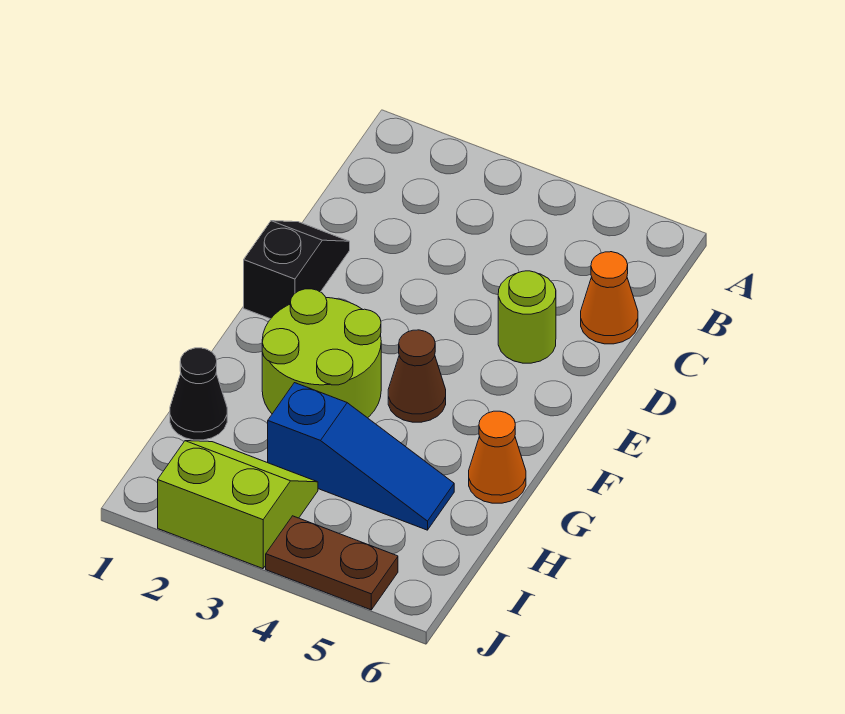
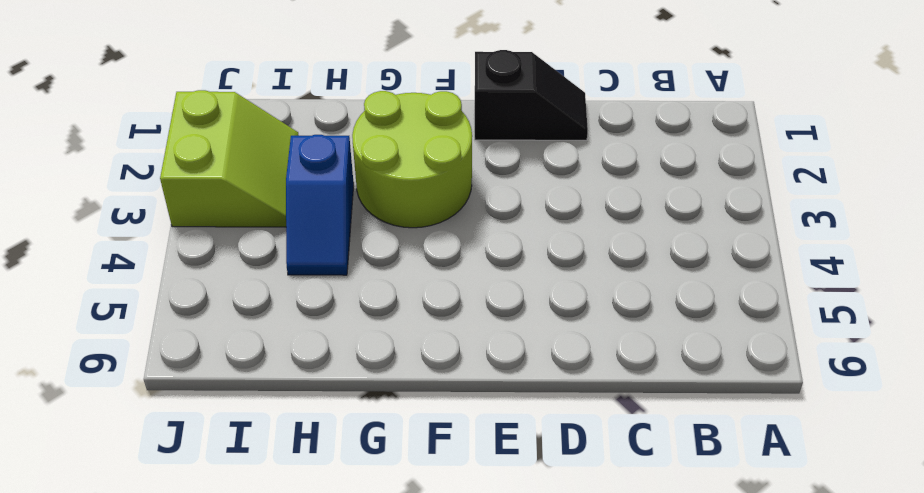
blue slope H3:H4 level 1 top 3 -> blue slope H3:H5 level 1 top 3
none -> orange cone C6 level 1
none -> lime round brick D5 level 1

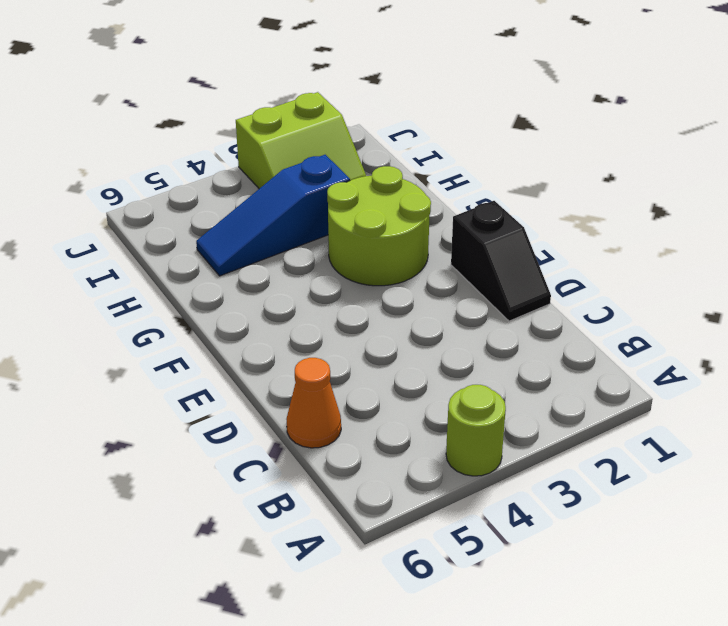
lime round brick A4 level 1 -> lime round brick D5 level 1
none -> brown cone F4 level 1
none -> orange cone G6 level 1

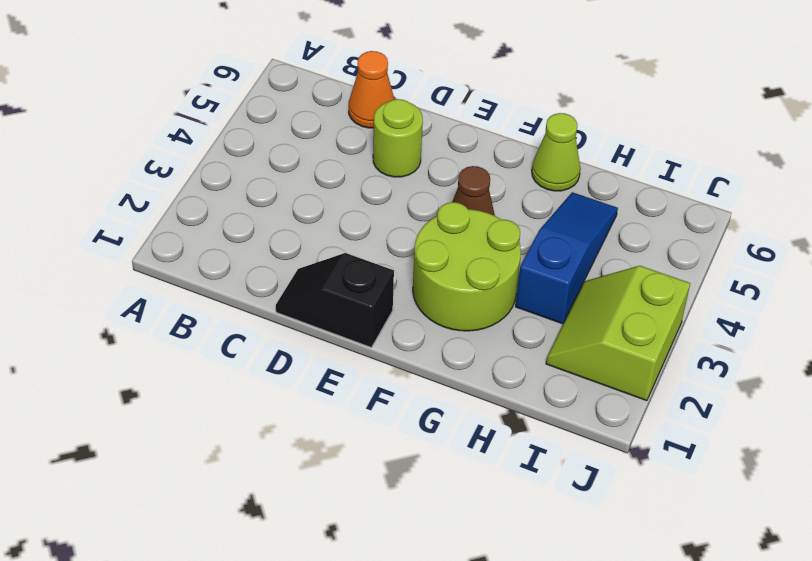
lime cone G6 level 1 -> orange cone G6 level 1
none -> black cone H1 level 1
none -> brown plate J4:J5 level 1

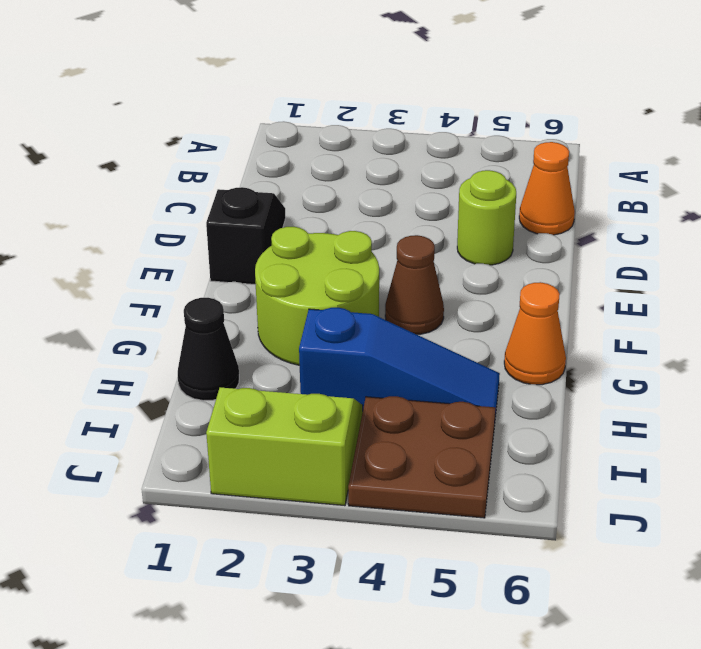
brown plate I4:J5 level 1 -> brown plate J4:J5 level 1

